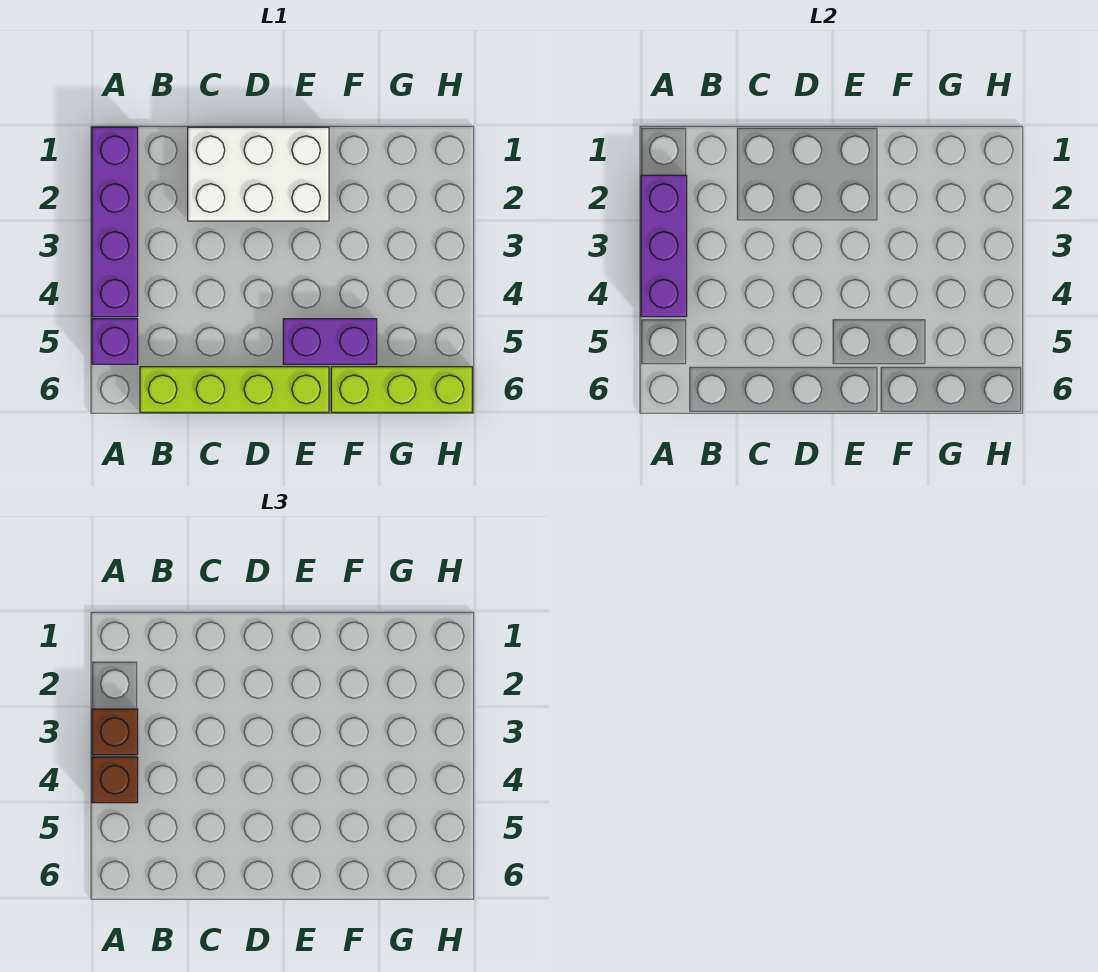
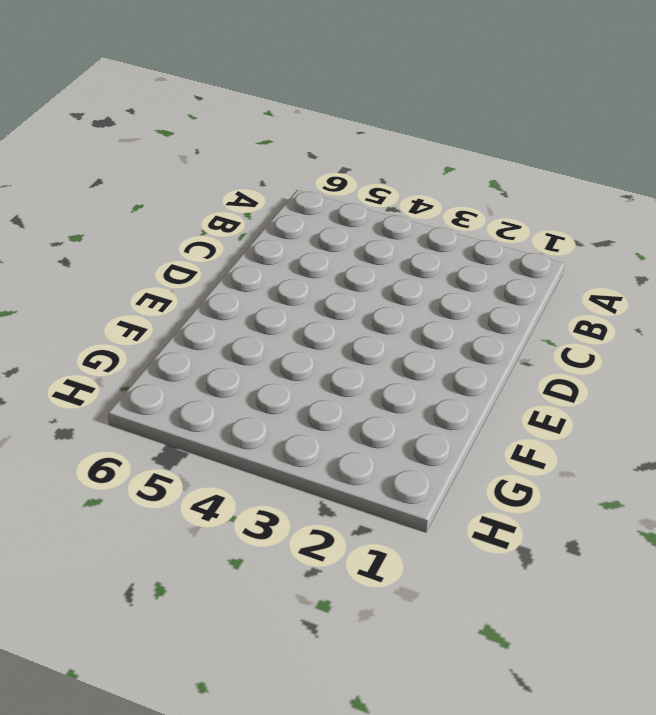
none -> purple brick A1:A4 level 1
none -> purple brick A5 level 1

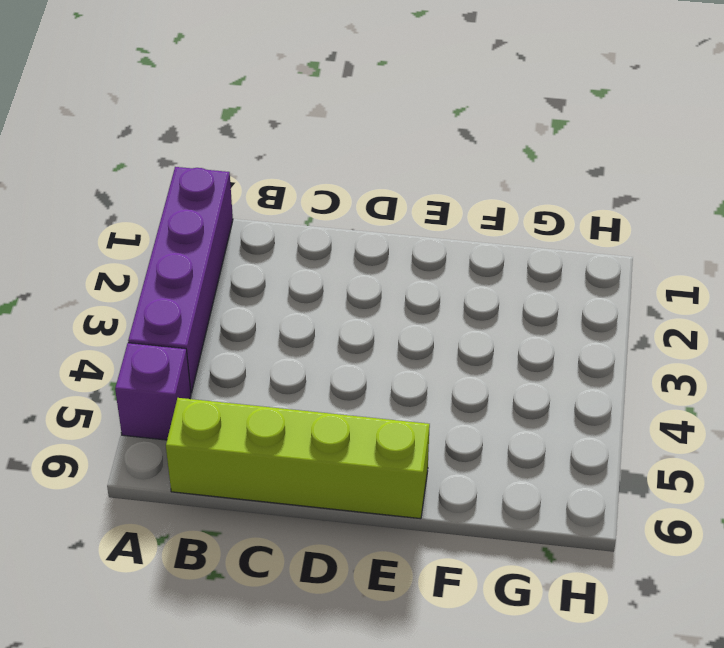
none -> white brick C1:E2 level 1
none -> purple brick E5:F5 level 1

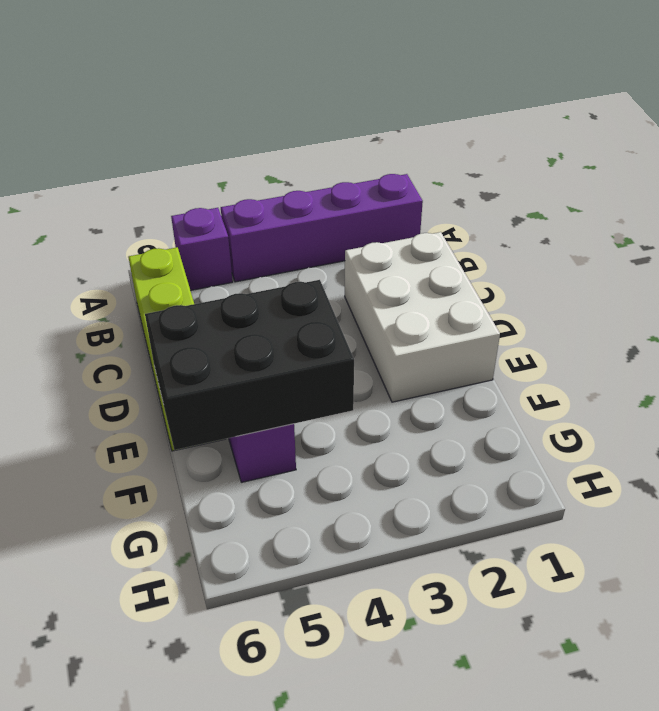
black brick E4:F6 level 2 -> none
none -> lime brick F6:H6 level 1
none -> purple brick A2:A4 level 2

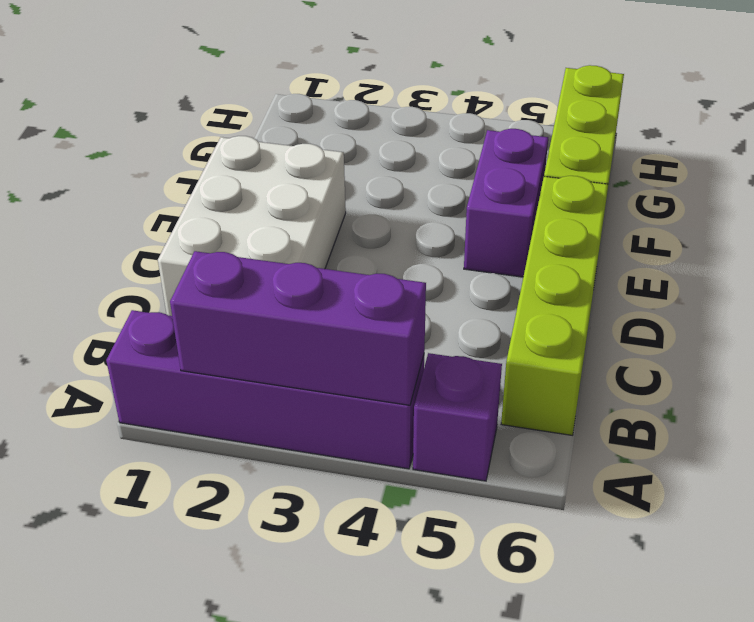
none -> brown brick A3 level 3
none -> brown brick A4 level 3

